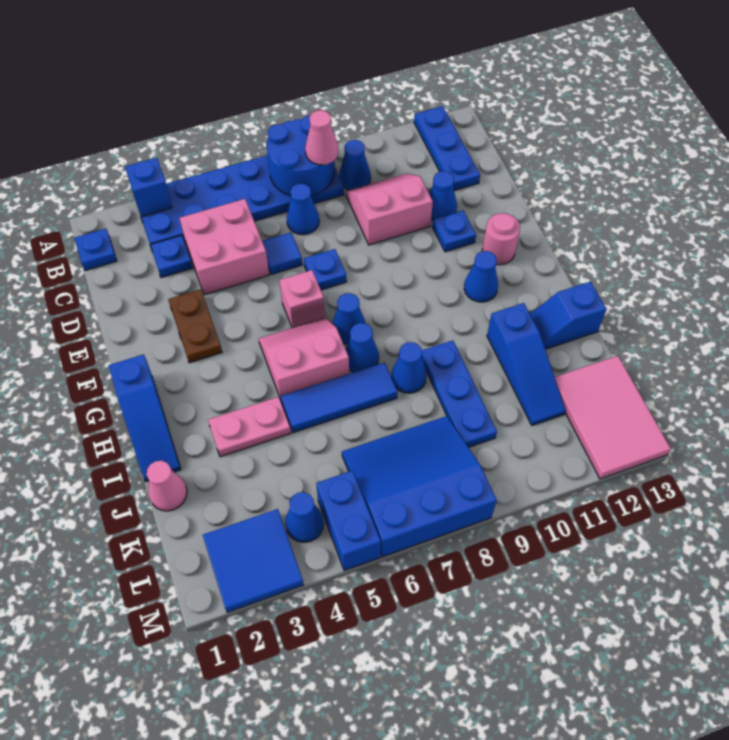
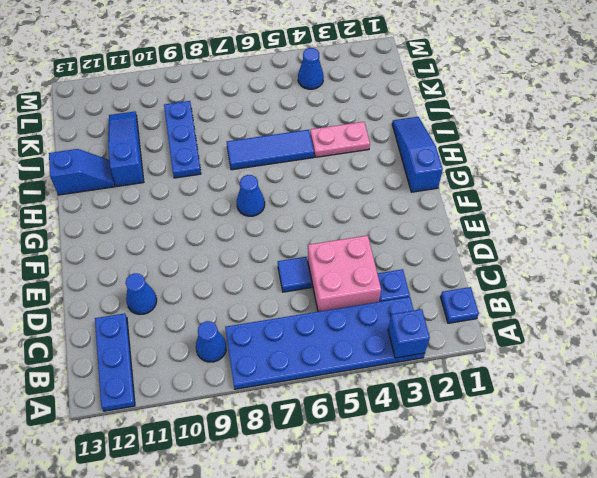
none -> blue cone C7 level 1
none -> pink slope C9:D10 level 1 top D
none -> brown plate E3:F3 level 1
none -> blue plate E7 level 1

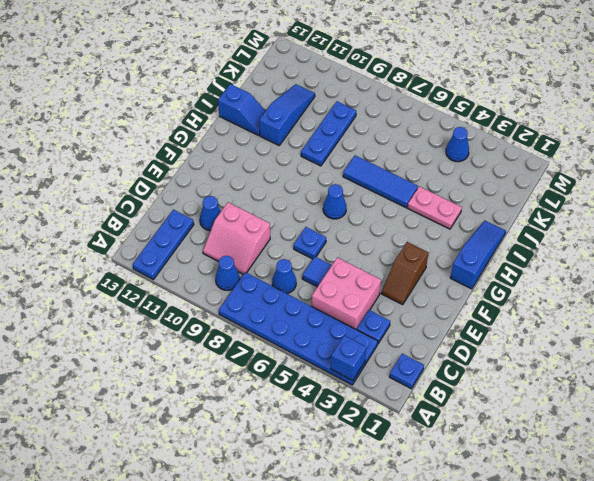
brown slope E3:F3 level 1 top F -> brown plate E3:F3 level 1
none -> blue plate E11 level 1
none -> pink brick F6 level 1
none -> pink round brick F12 level 1
none -> pink slope G5:H6 level 1 top H

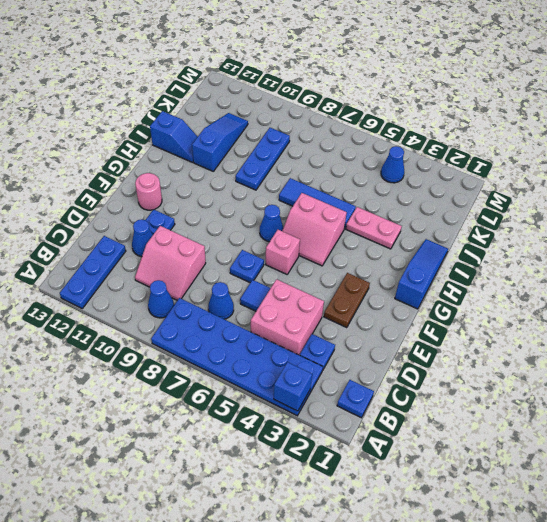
none -> blue cone G11 level 1
none -> blue cone H7 level 1
none -> blue cone I8 level 1
none -> pink cone J1 level 1

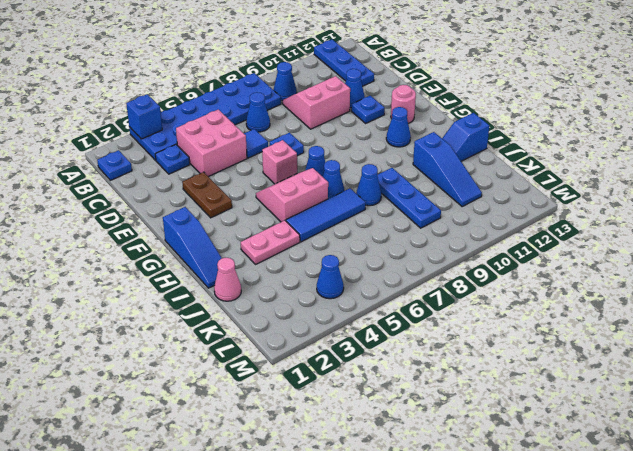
none -> blue slope K6:M8 level 1 top M
none -> pink tile K12:M13 level 1
none -> blue tile L2:M3 level 1
none -> blue brick L5:M5 level 1

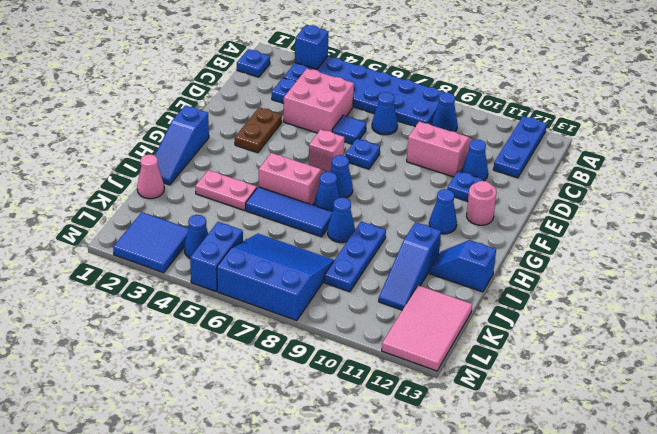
none -> blue round brick A7:B8 level 2
none -> pink cone B8 level 3

